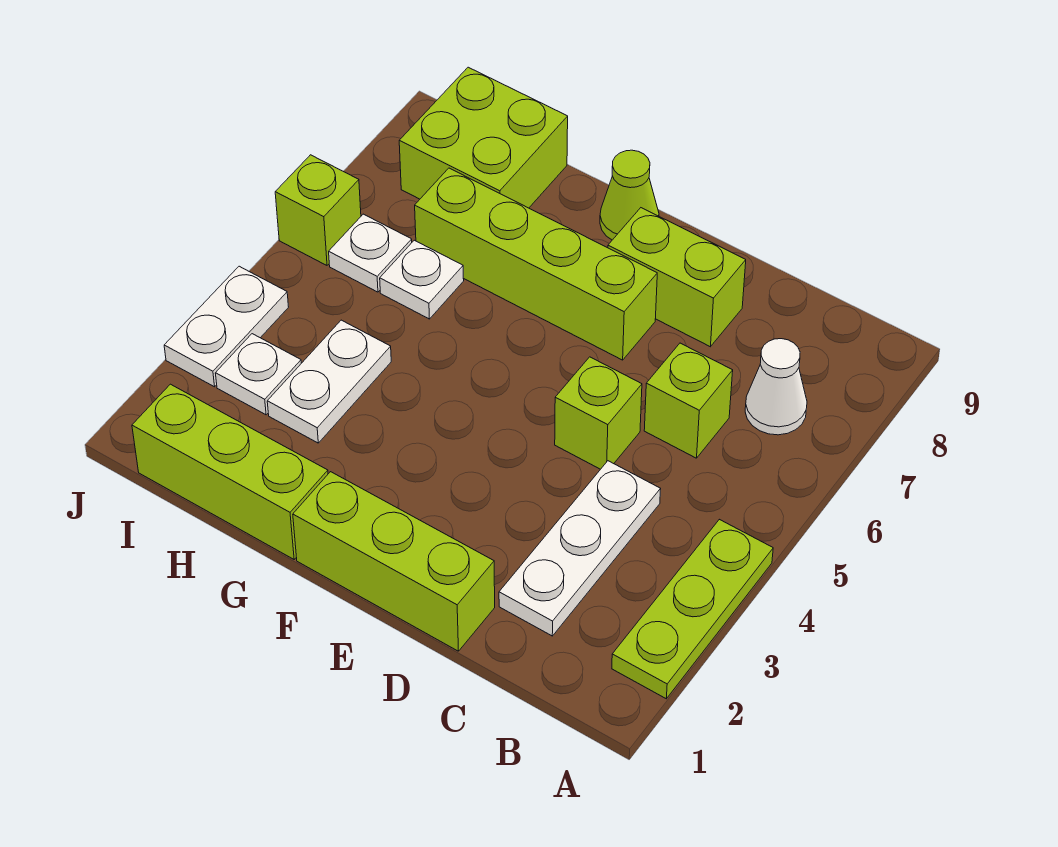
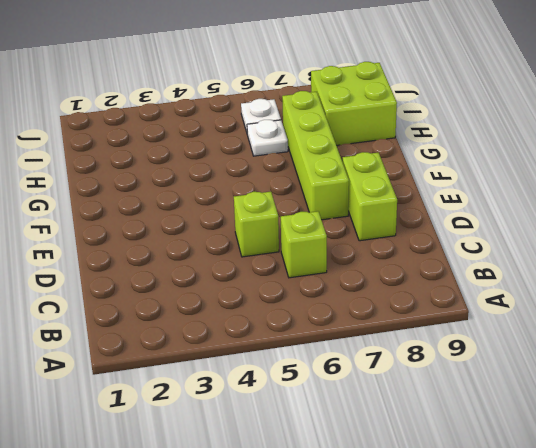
none -> lime plate A2:A4 level 1
none -> white cone B7 level 1
none -> white plate C2:C4 level 1

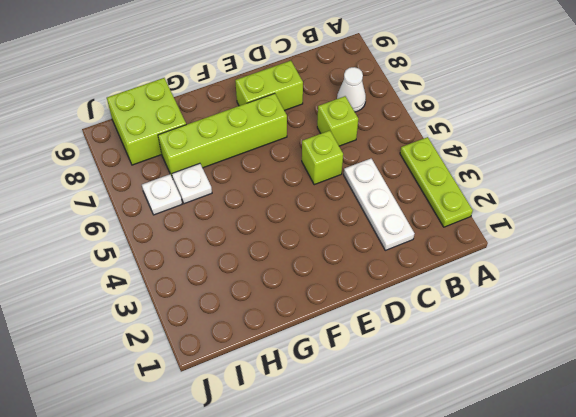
none -> lime brick D1:F1 level 1
none -> lime cone F9 level 1
none -> lime brick G1:I1 level 1

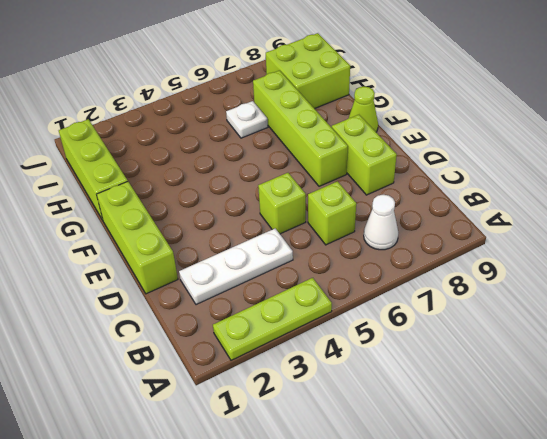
none -> white plate H3:H4 level 1
none -> white plate I3 level 1
none -> white plate I6 level 1

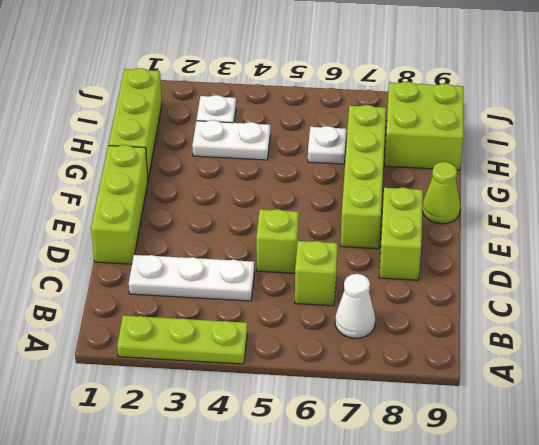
none -> white plate I6 level 1
none -> white plate J3:J4 level 1
none -> lime brick J6 level 1

